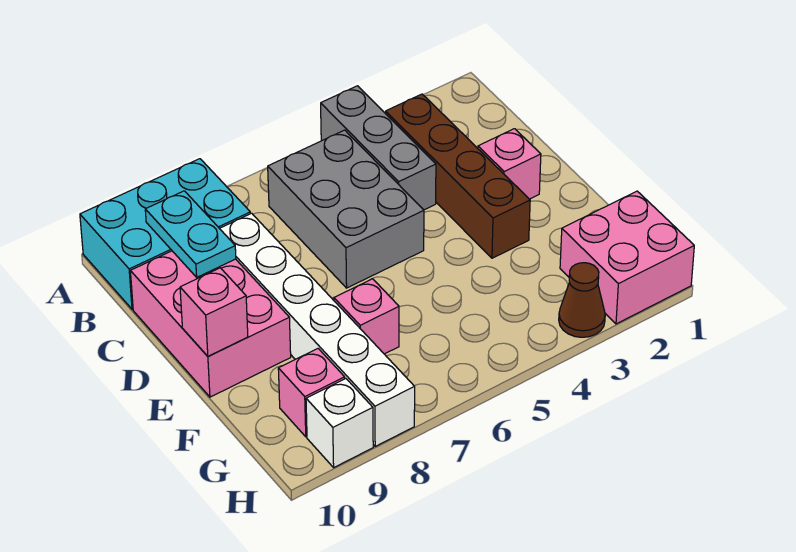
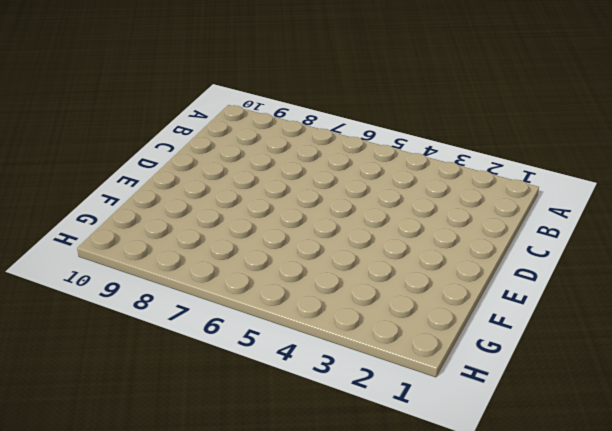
none -> grey brick A4:C4 level 1
none -> cyan brick A8:B10 level 1
none -> brown brick B3:E3 level 1

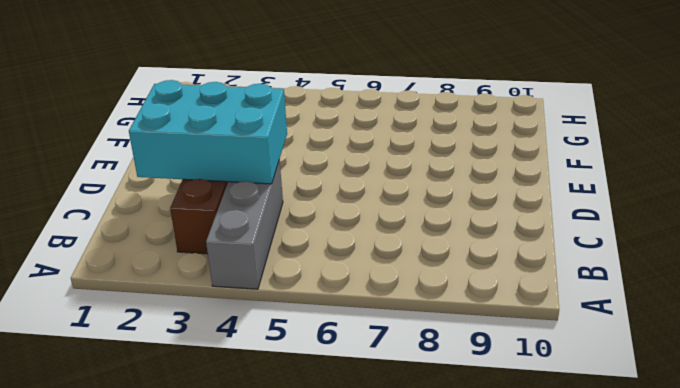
cyan brick C2:D4 level 2 -> cyan brick A8:B10 level 1
none -> grey brick B5:D6 level 1
none -> white brick C8:H8 level 1
none -> pink brick C9:E10 level 1

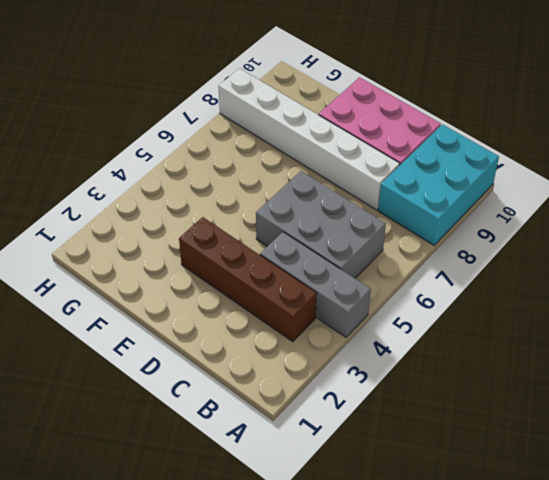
none -> pink brick D2 level 1
none -> pink brick F7 level 1
none -> pink brick G1:H2 level 1

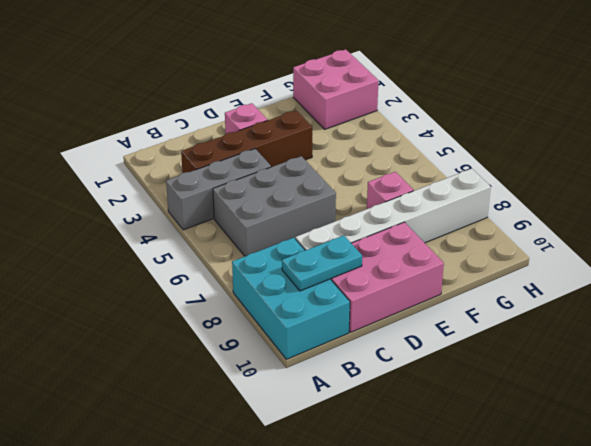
none -> pink brick G9 level 1
none -> brown cone H3 level 1
none -> white brick H9 level 1

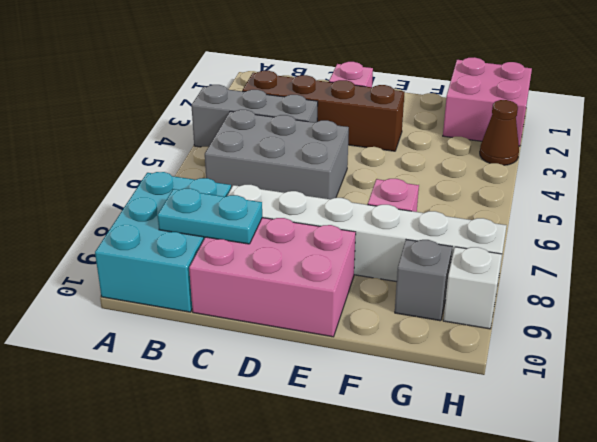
grey brick G9 level 1 -> pink brick G9 level 1
none -> pink brick E10 level 2

